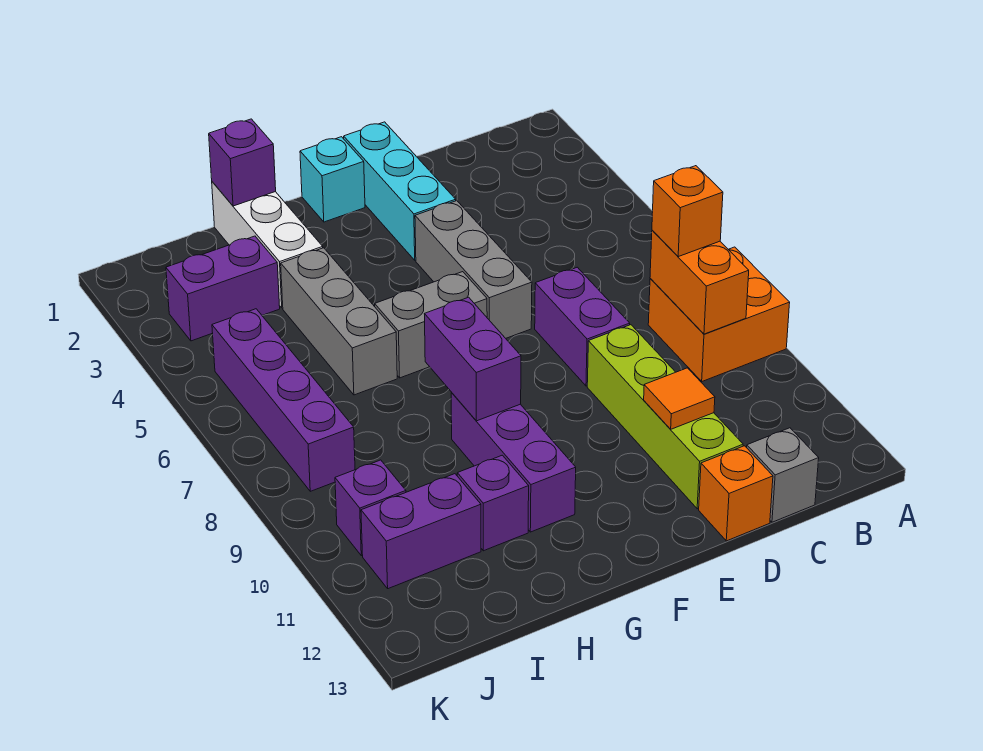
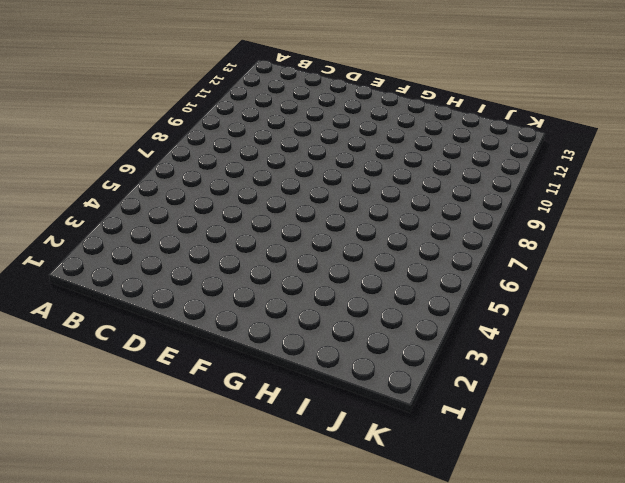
none -> orange brick A8:B9 level 1
none -> grey brick C13 level 1
none -> purple brick D7:D8 level 1

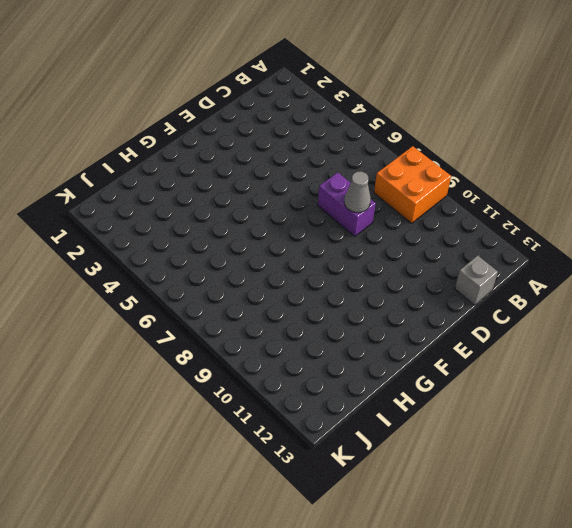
grey cone D8 level 2 -> none
none -> lime brick D9:D12 level 1
none -> orange brick D13 level 1
none -> cyan brick E1:E3 level 1

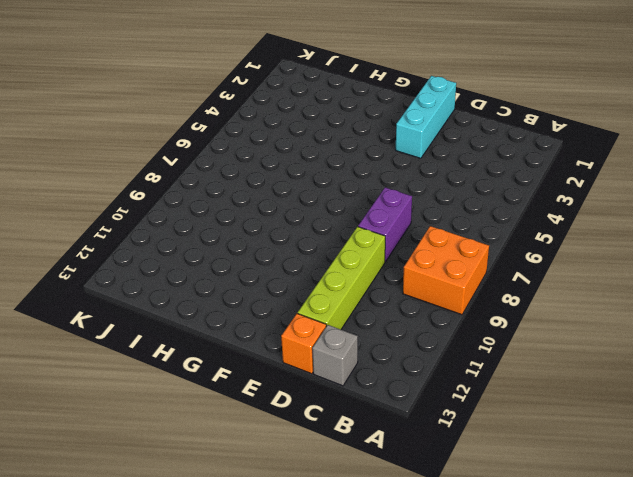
none -> grey brick E4:E6 level 1
none -> cyan brick F1 level 1
none -> grey brick F6:G6 level 1

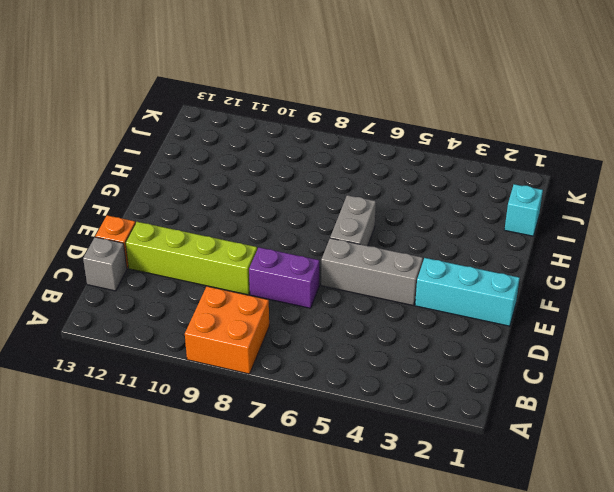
cyan brick I1 level 1 -> cyan brick F1 level 1
none -> purple brick G9:G11 level 1
none -> white brick H1:H3 level 1
none -> grey brick H4:H6 level 1

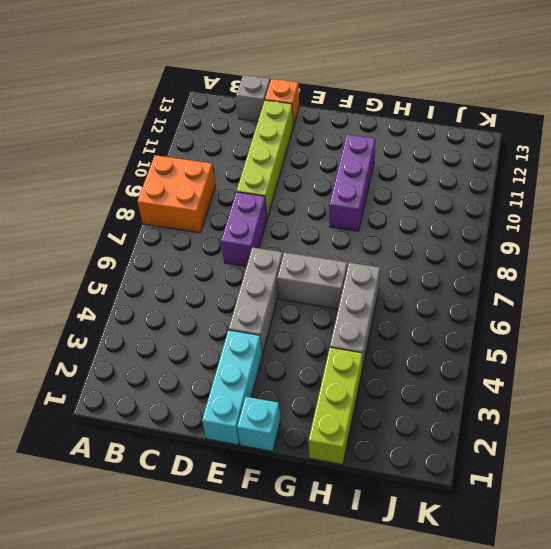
lime brick H1:H3 level 1 -> white brick H1:H3 level 1
none -> purple brick H11 level 1
none -> purple brick I3:J3 level 1
none -> purple brick I11:J11 level 1

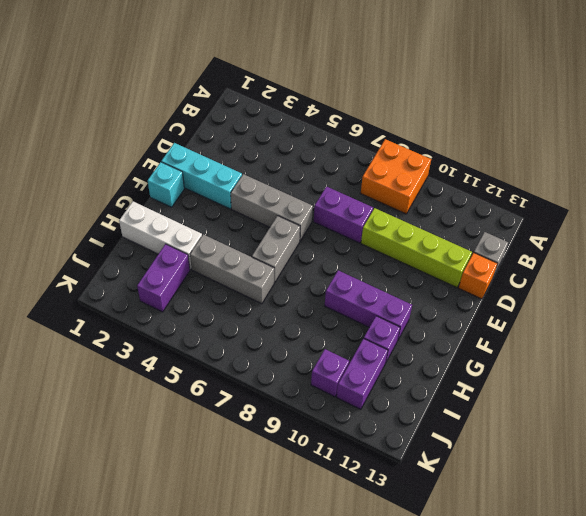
none -> purple brick J5:J8 level 1
none -> orange brick B8:B9 level 2
none -> orange tile D11 level 2

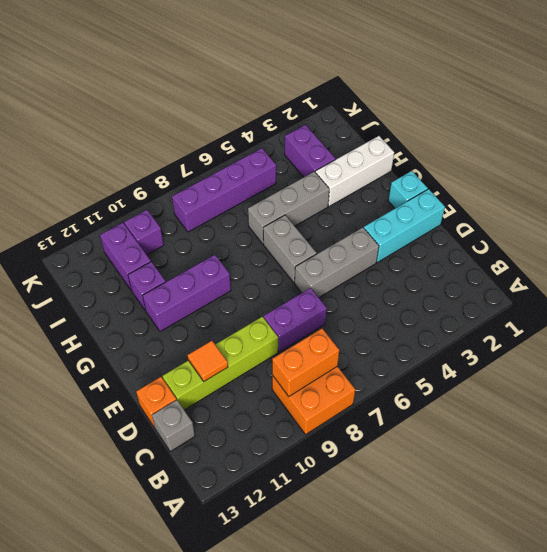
none -> purple brick G8:G9 level 2
none -> purple brick H1 level 2
none -> orange brick B8 level 3

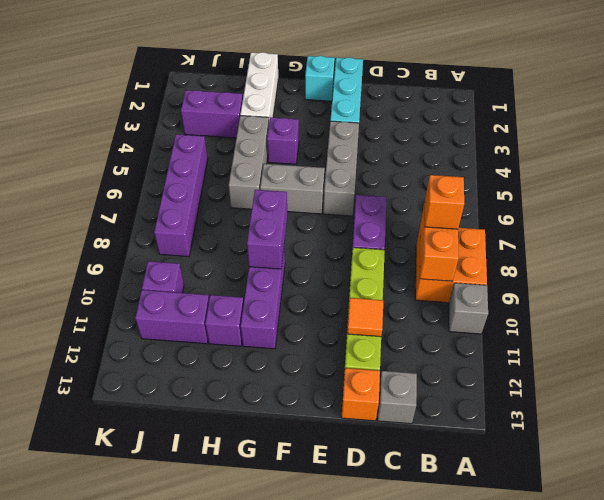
grey brick A10 level 1 -> none
purple brick G4 level 1 -> purple brick H1 level 2

